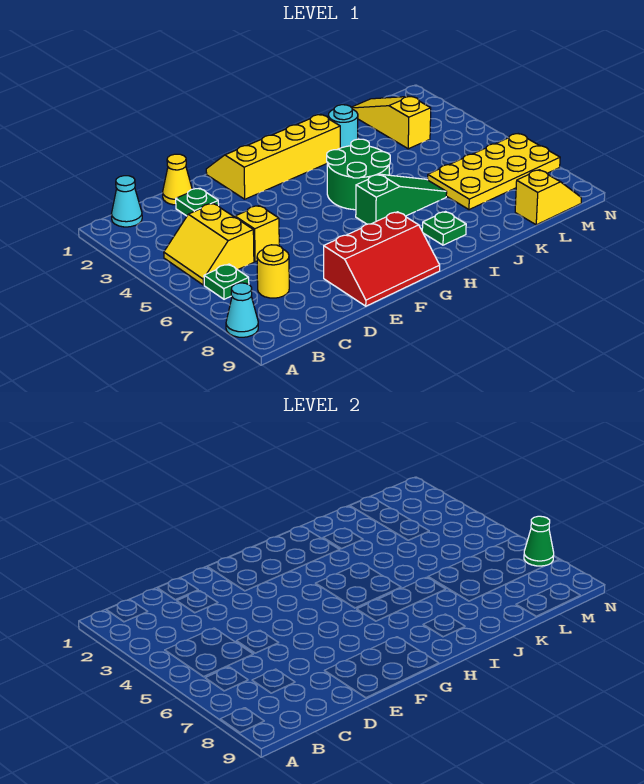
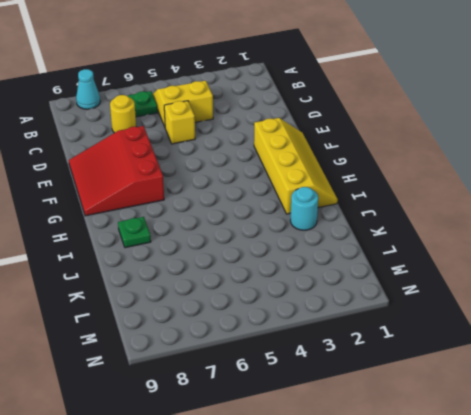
red slope E7:G9 level 1 top 7 -> red slope E8:G9 level 1 top 8
none -> cyan cone B1 level 1
none -> yellow cone D1 level 1
none -> green plate D2 level 1

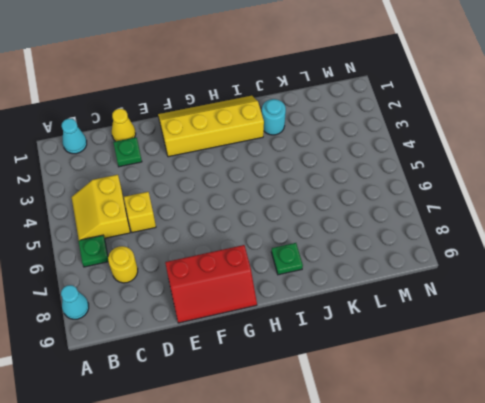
none -> green round brick H4:I5 level 1
none -> green slope H6:J6 level 1 top H
none -> yellow plate K6:N7 level 1

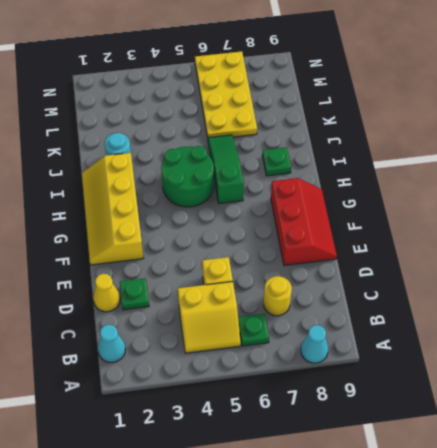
none -> yellow slope L1:L3 level 1 top 3
none -> yellow slope L9:M9 level 1 top L
none -> green cone N7 level 2

